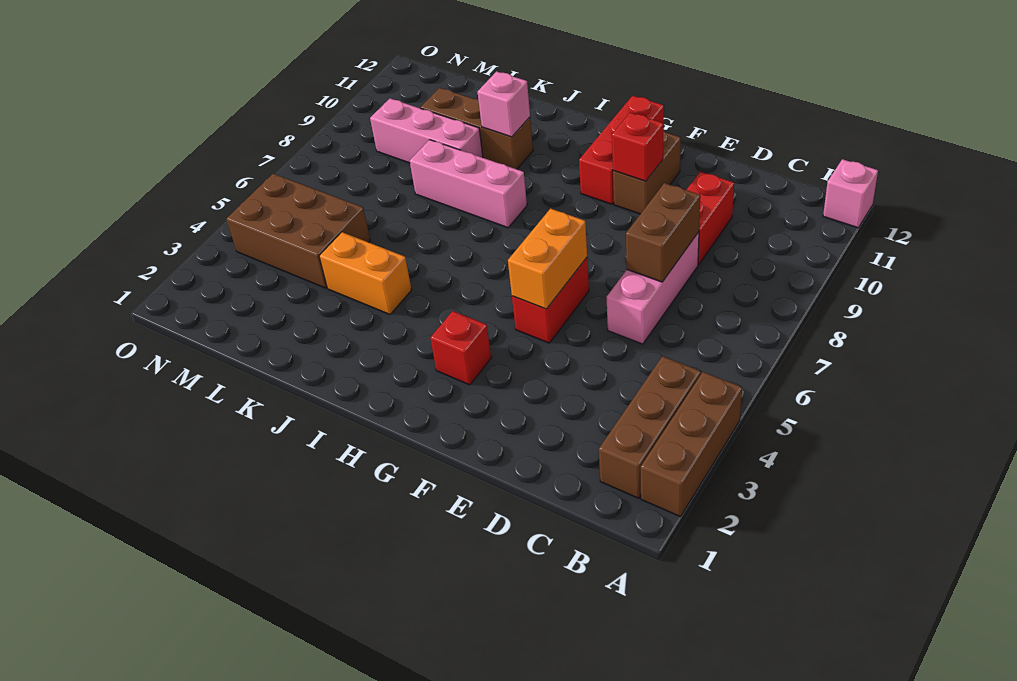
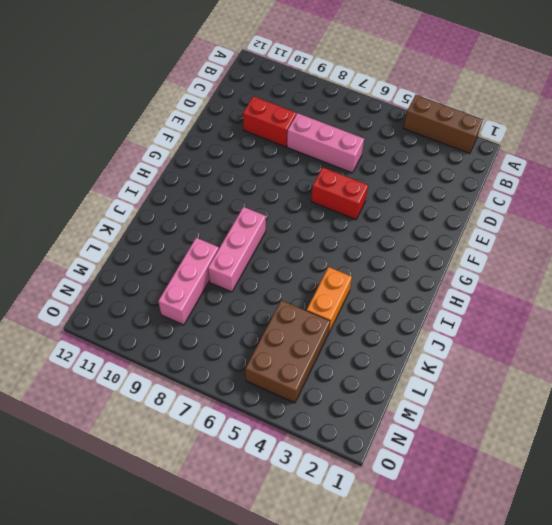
none -> pink brick A12 level 1
none -> brown brick B2:B4 level 1
none -> brown brick F10:F11 level 1

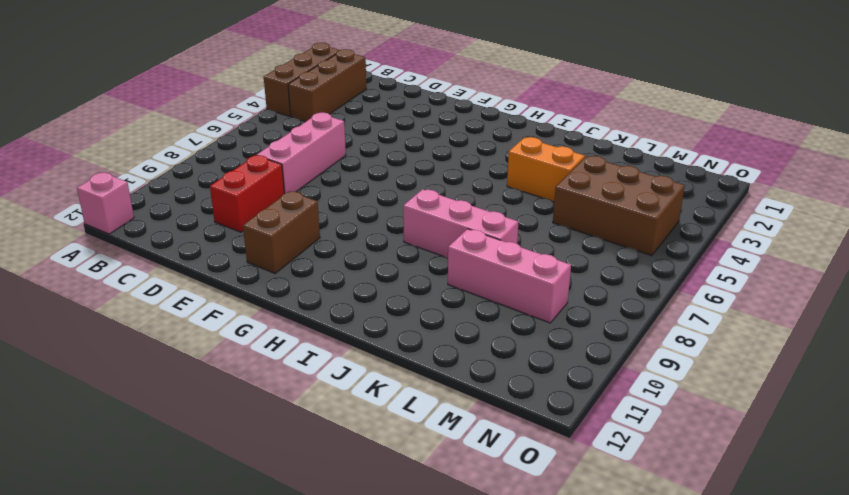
none -> red brick F5:F6 level 1
none -> red brick G3 level 1
none -> red brick G10:G12 level 1

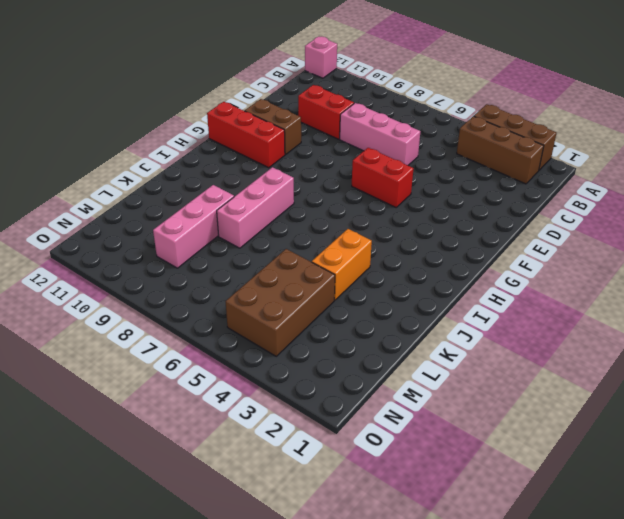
none -> red brick G3 level 1
none -> brown brick J10:L10 level 1
none -> brown brick D7:D8 level 2

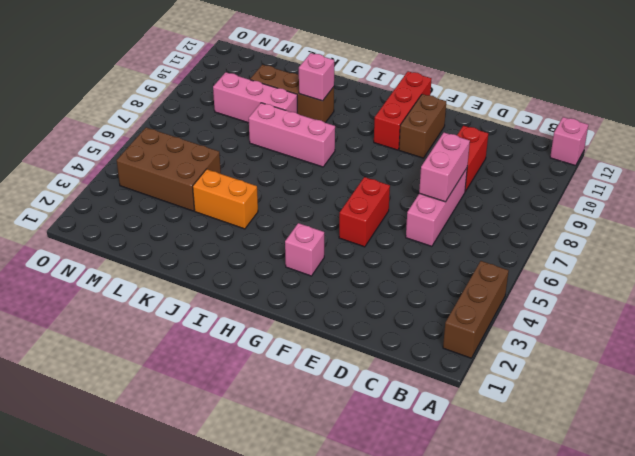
pink brick D7:D8 level 2 -> brown brick D7:D8 level 2
pink brick G3 level 1 -> red brick G3 level 1
none -> brown brick B2:B4 level 1
none -> orange brick F5:F6 level 2
none -> red brick F10 level 2

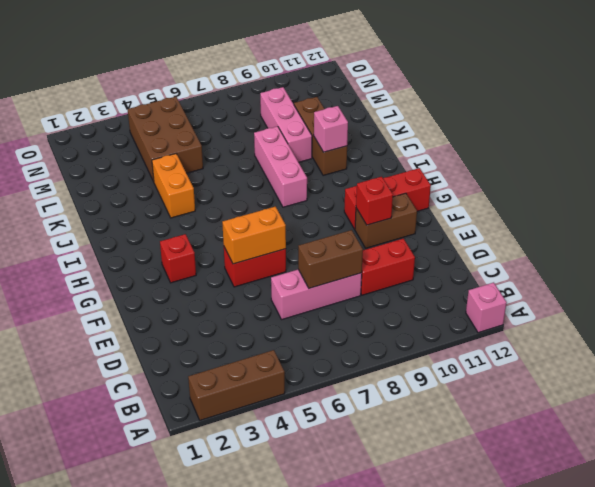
none -> brown brick B2:B4 level 1

